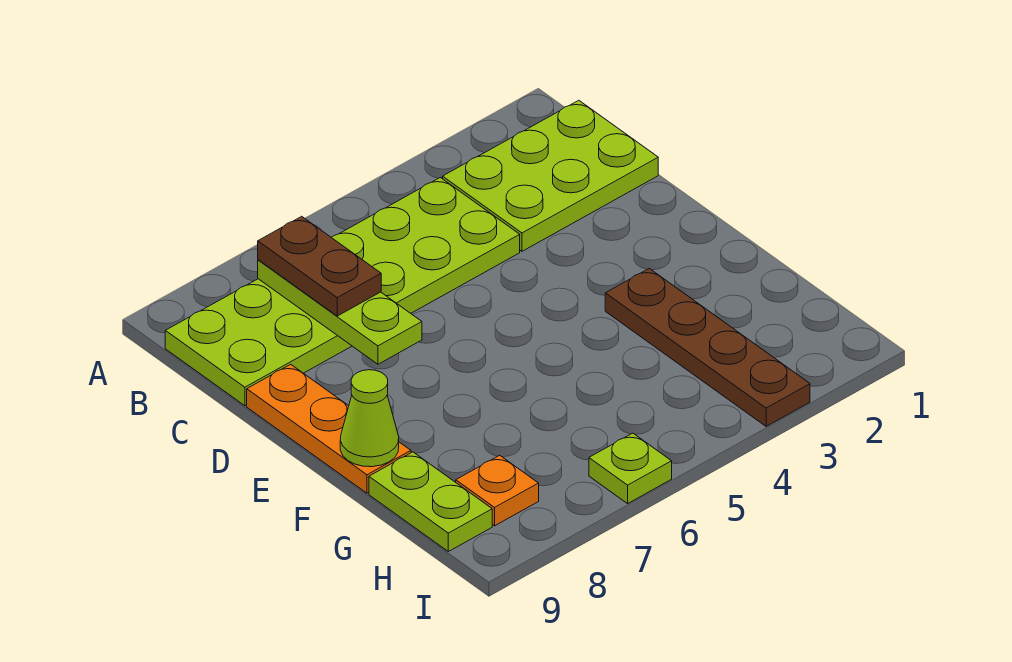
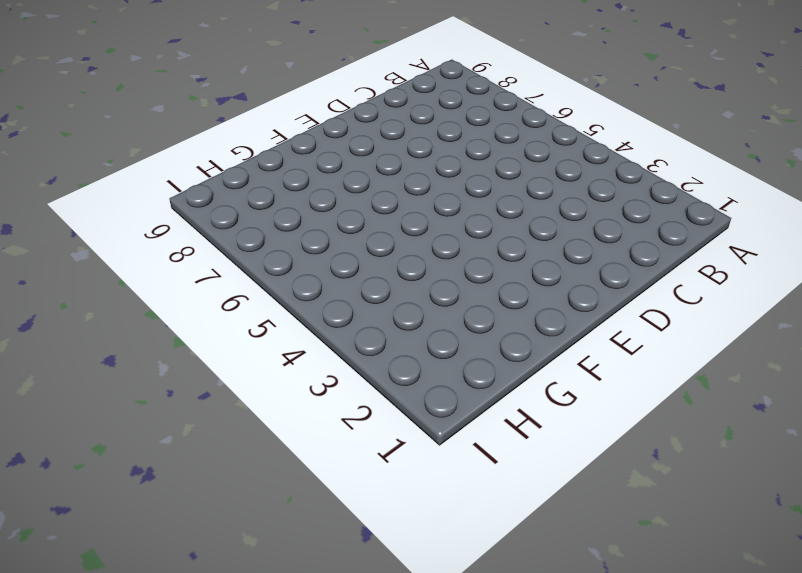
none -> lime plate B1:C3 level 1
none -> lime plate B4:C9 level 1

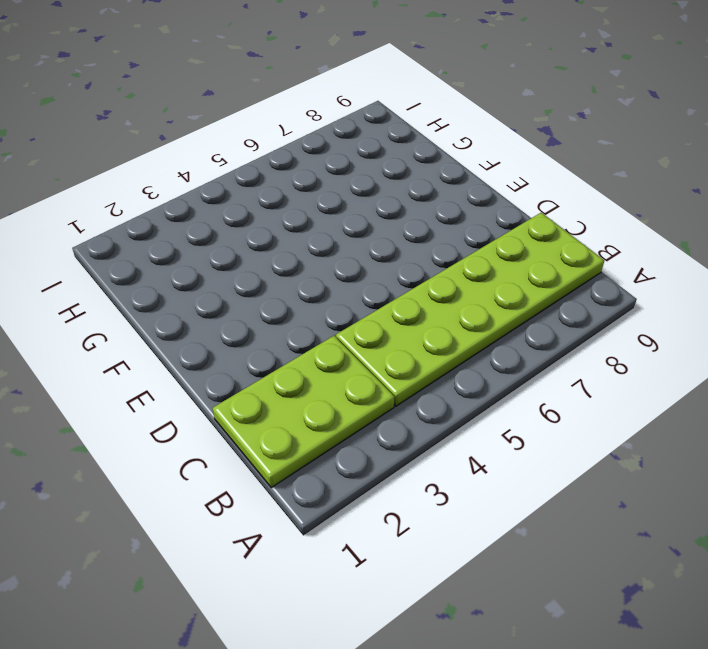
none -> orange plate D9:F9 level 1
none -> brown plate F3:I3 level 1

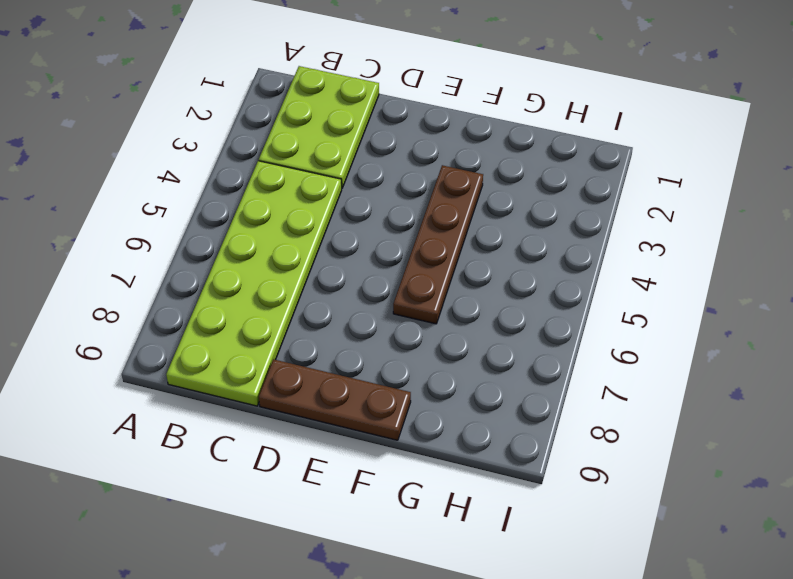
brown plate D9:F9 level 1 -> orange plate D9:F9 level 1
brown plate F3:F6 level 1 -> brown plate F3:I3 level 1
none -> lime plate G9:H9 level 1
none -> orange plate H8 level 1

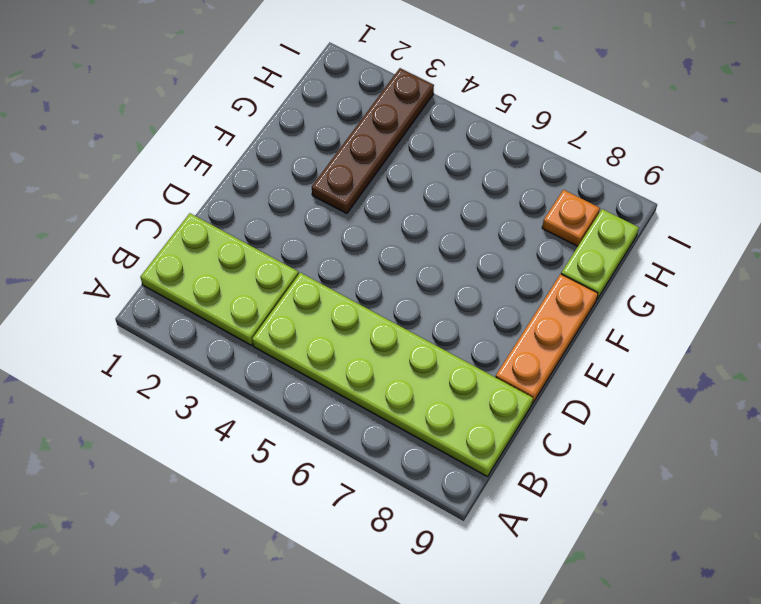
none -> lime plate I6 level 1
none -> lime plate B7:D7 level 2

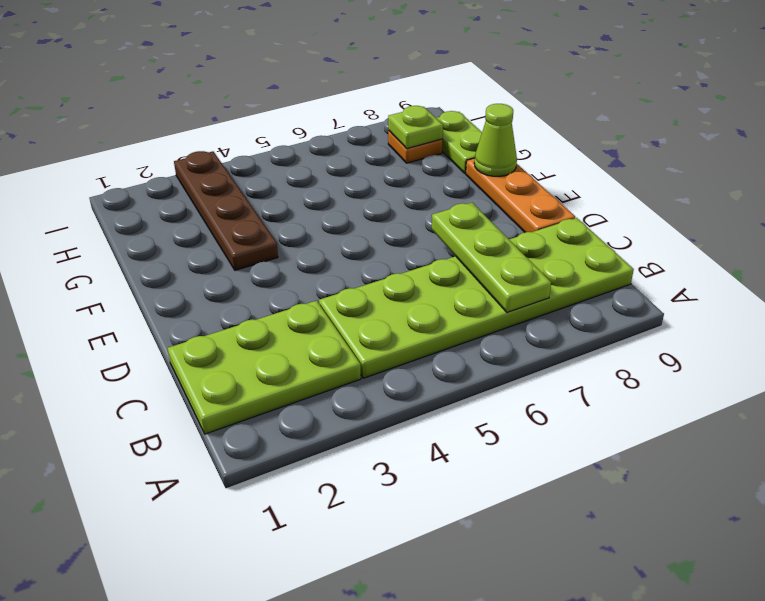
lime plate H8 level 2 -> lime plate I6 level 1
none -> brown plate B7:C7 level 3

